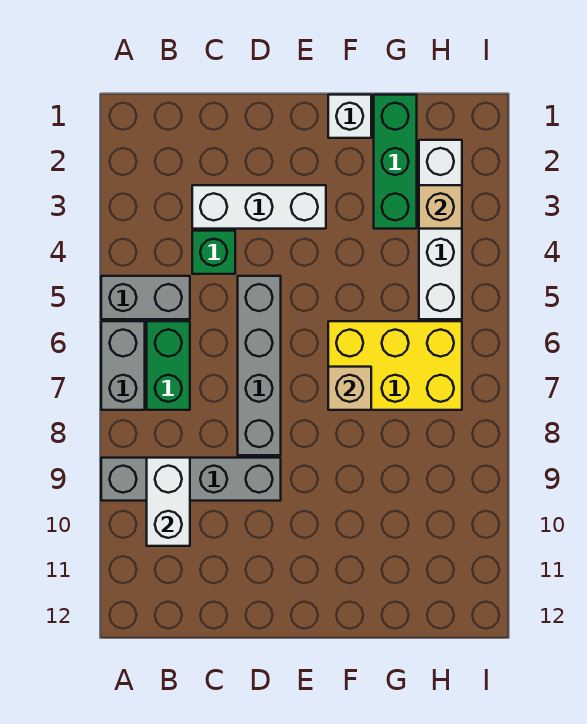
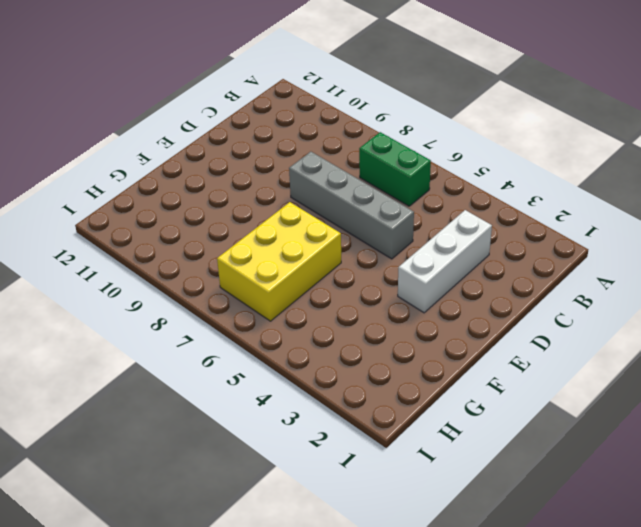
none -> grey brick A5:B5 level 1
none -> grey brick A6:A7 level 1
none -> grey brick A9:D9 level 1

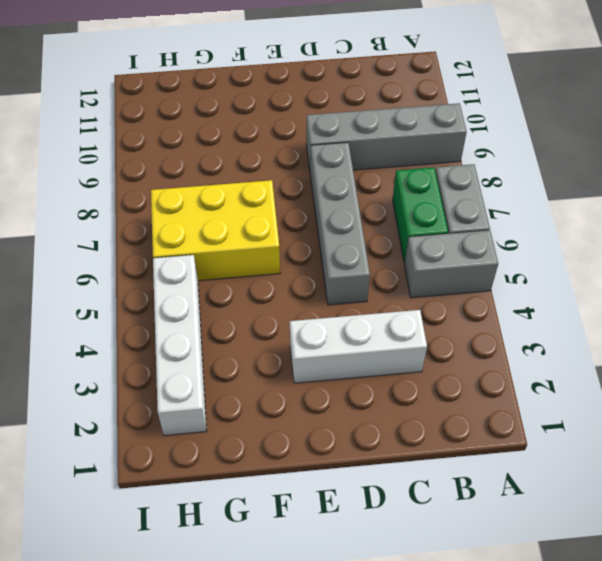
none -> green brick C4 level 1
none -> white brick F1 level 1
none -> green brick G1:G3 level 1

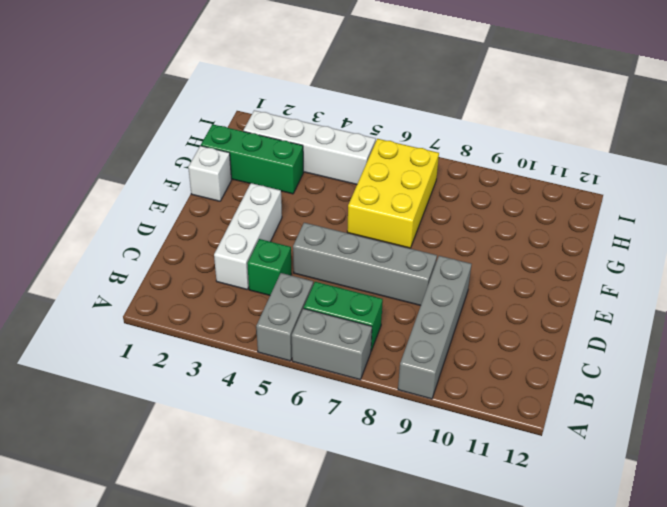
none -> white brick B9:B10 level 2
none -> tan brick F7 level 2
none -> tan brick H3 level 2

